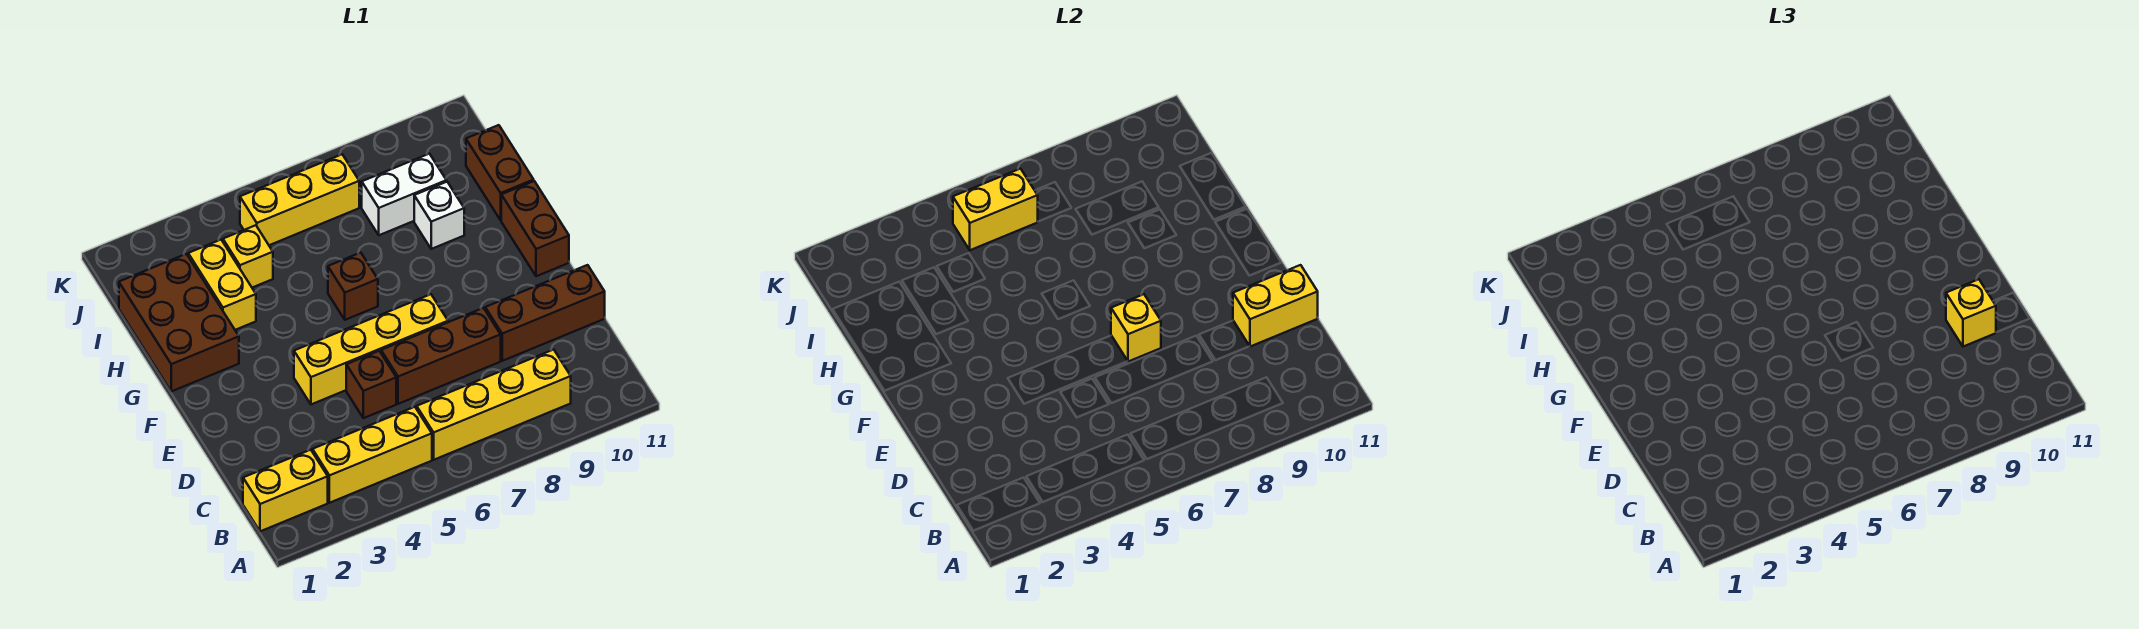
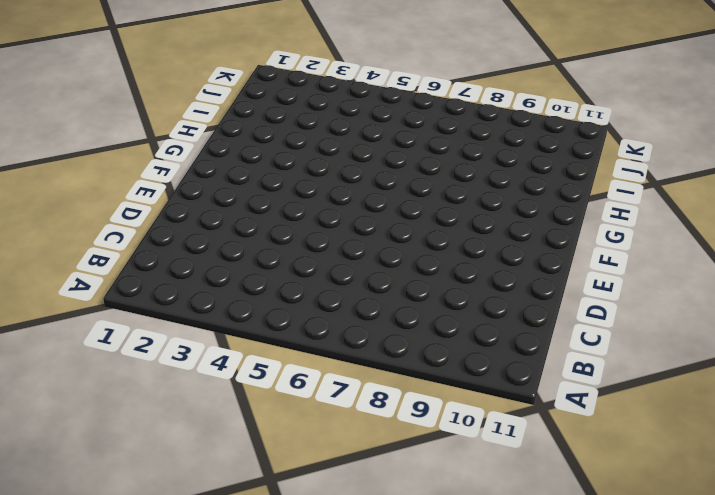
none -> yellow brick B1:B2 level 1
none -> yellow brick B3:B5 level 1
none -> yellow brick B6:B9 level 1

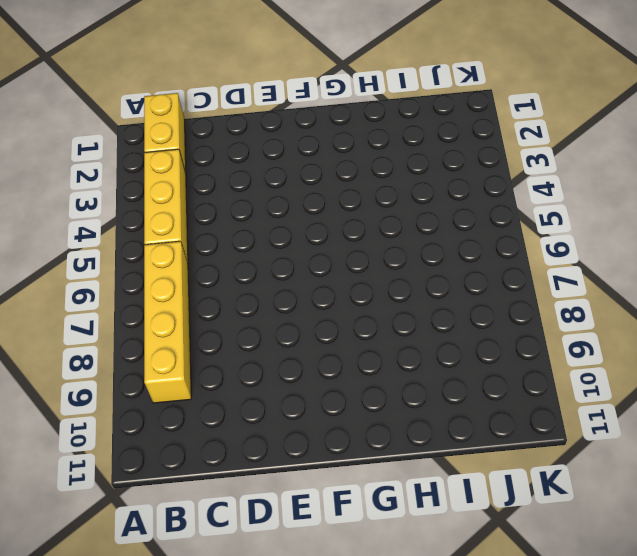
none -> brown brick D5 level 1
none -> brown brick D6:D8 level 1
none -> brown brick D9:D11 level 1

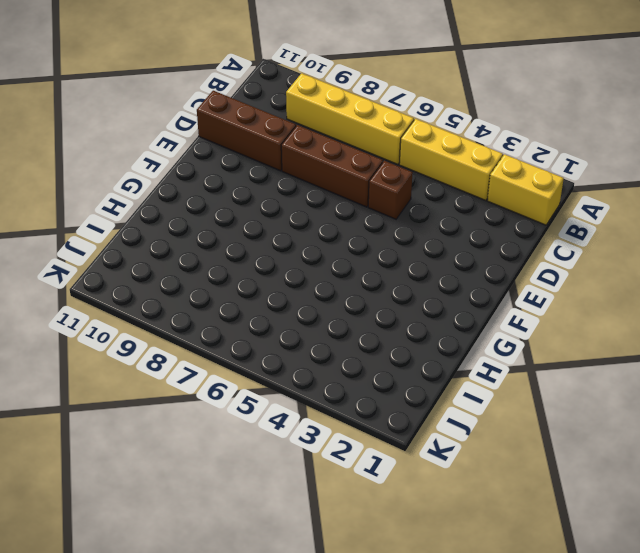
none -> yellow brick E4:E7 level 1
none -> brown brick F11:G11 level 1
none -> brown brick G1:I2 level 1

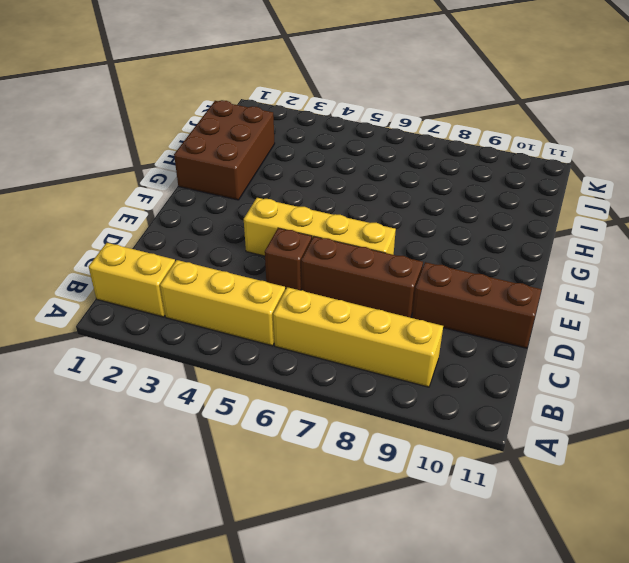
none -> brown brick F11:G11 level 1
none -> brown brick G6 level 1
none -> yellow brick H3:I3 level 1

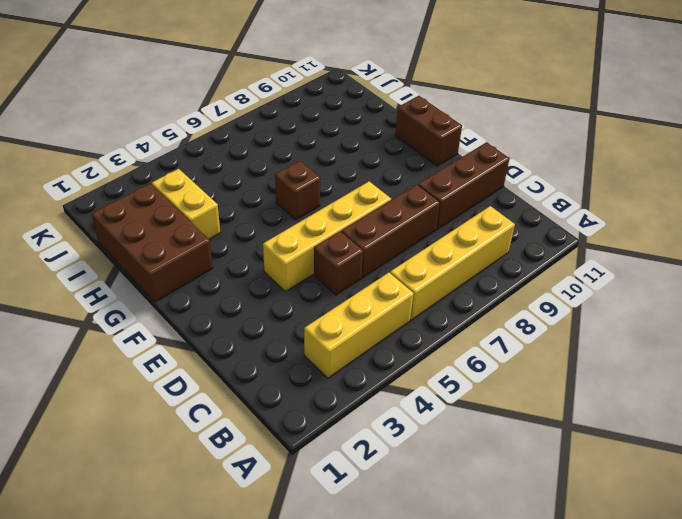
none -> yellow brick B1:B2 level 1
none -> white brick H9 level 1
none -> brown brick H11:I11 level 1

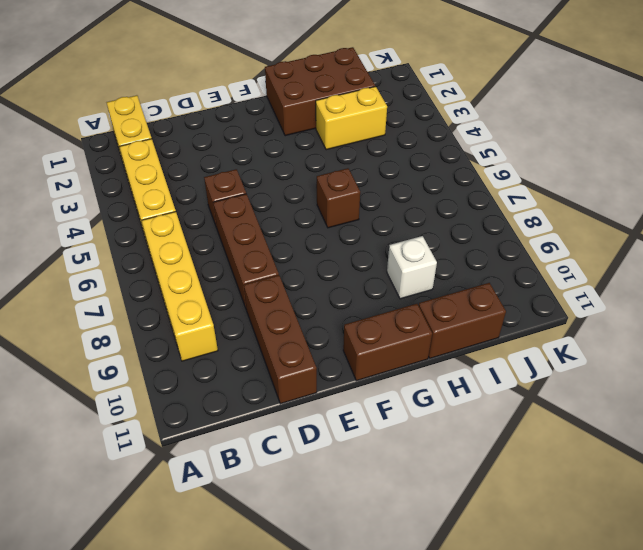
none -> yellow brick E4:E7 level 1
none -> yellow brick I4 level 1
none -> white brick I8:I9 level 1

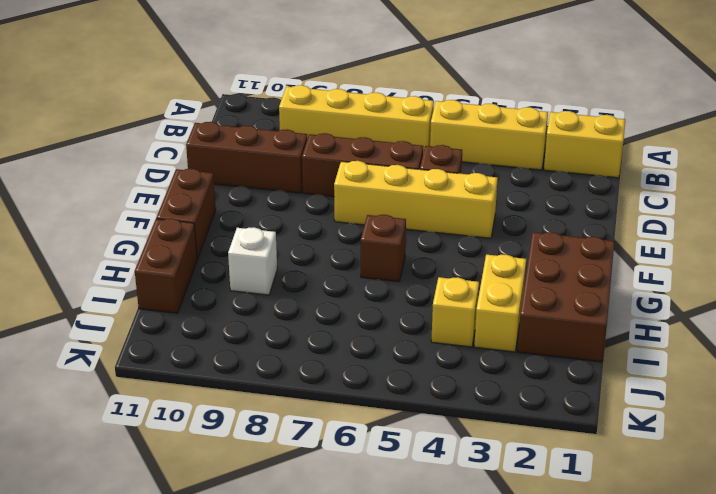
none -> white brick I8:I9 level 1
none -> yellow brick J5:J7 level 1
none -> yellow brick D10:D11 level 2

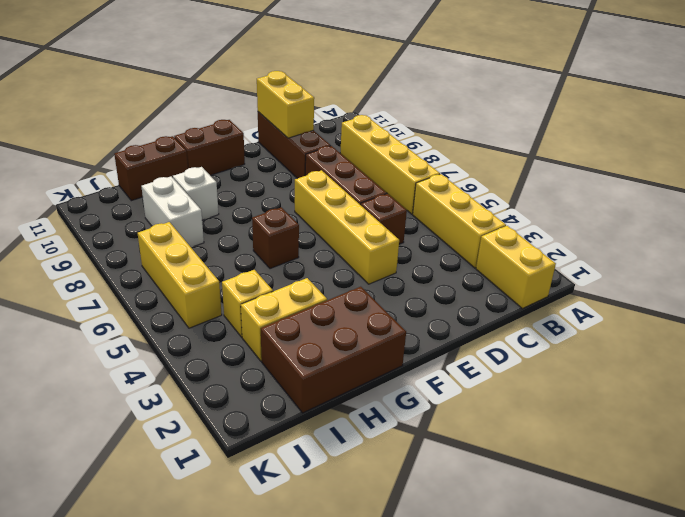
none -> yellow brick E7 level 2
none -> yellow brick J5:J6 level 2
none -> yellow brick D10 level 3

